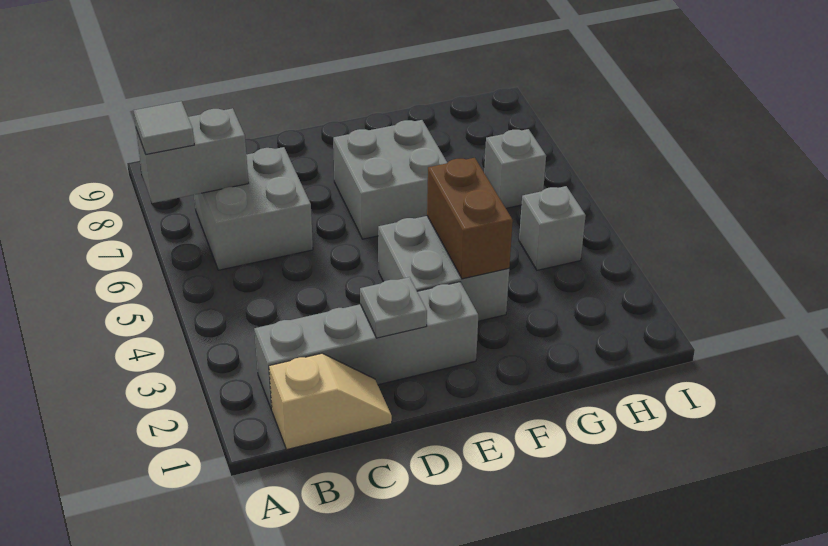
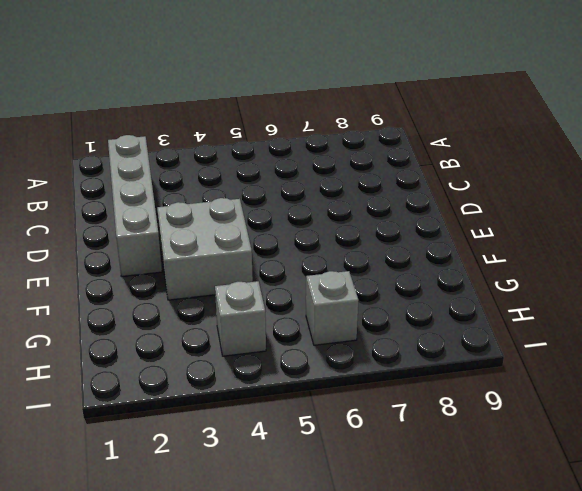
none -> tan slope B1:C1 level 1 top B
none -> grey brick B6:C7 level 1

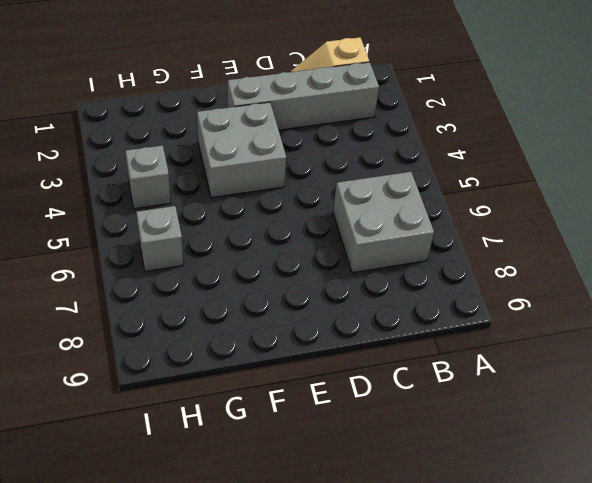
none -> grey brick E6:F7 level 1
none -> grey brick A7:B7 level 2

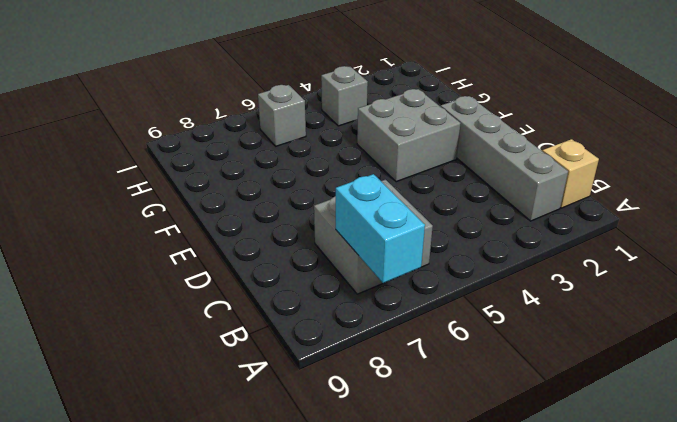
cyan brick A7:B7 level 2 -> grey brick A7:B7 level 2
none -> grey brick E6:F7 level 1
none -> grey plate D2 level 2

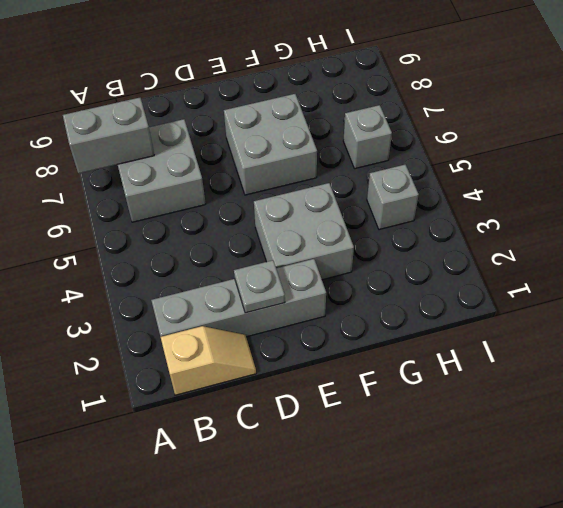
none -> brown brick F3:F4 level 2
none -> grey tile A7 level 3

